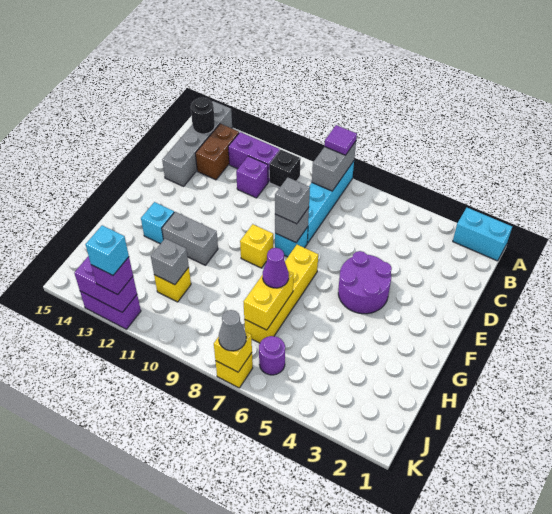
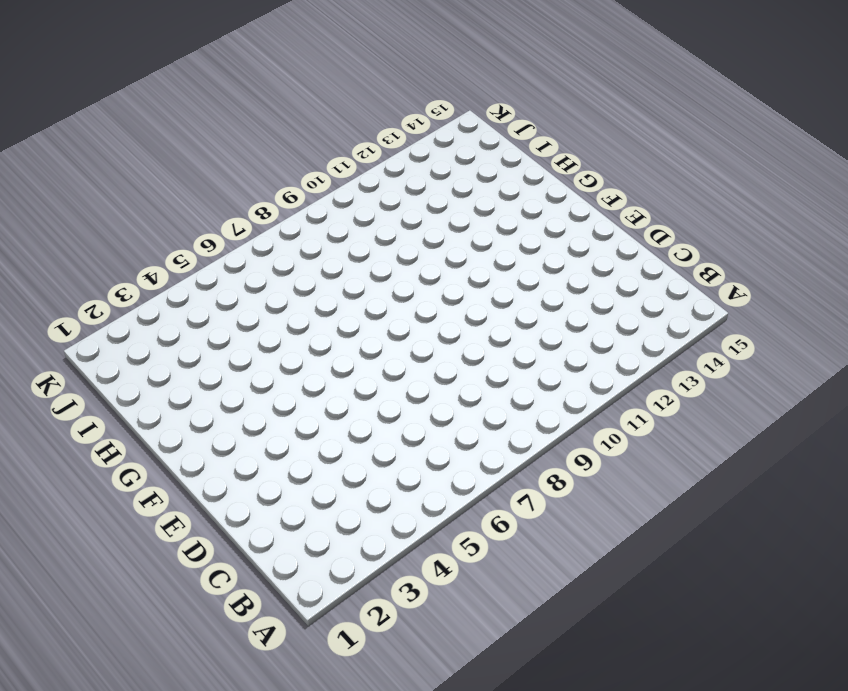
none -> cyan brick A1:A2 level 1
none -> cyan brick A8:D8 level 1
none -> grey brick A14:D14 level 1
none -> black brick B10 level 1

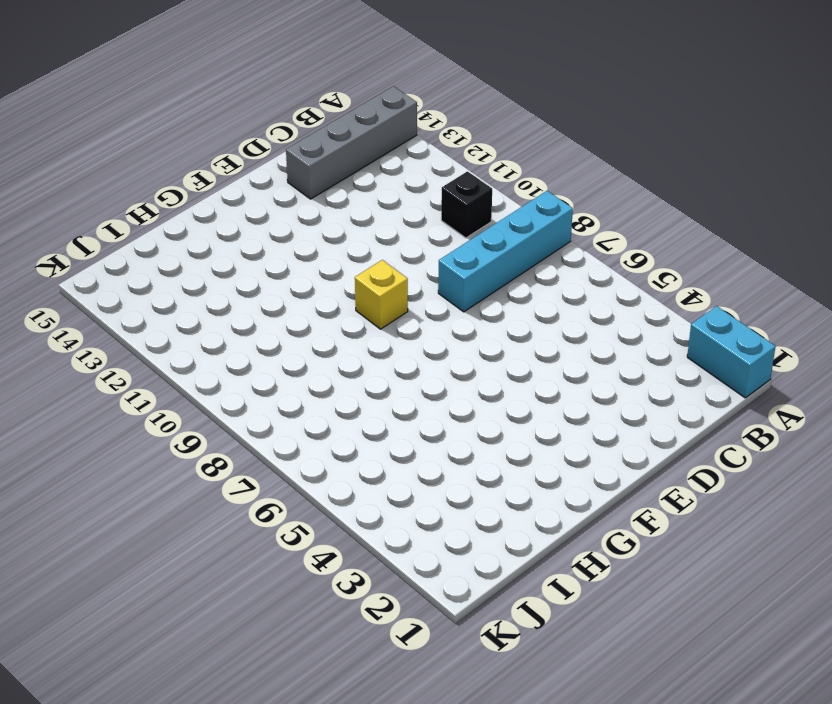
none -> purple brick B11:B12 level 1
none -> brown brick B13:C13 level 1
none -> purple brick C11 level 1
none -> purple round brick E4:F5 level 1

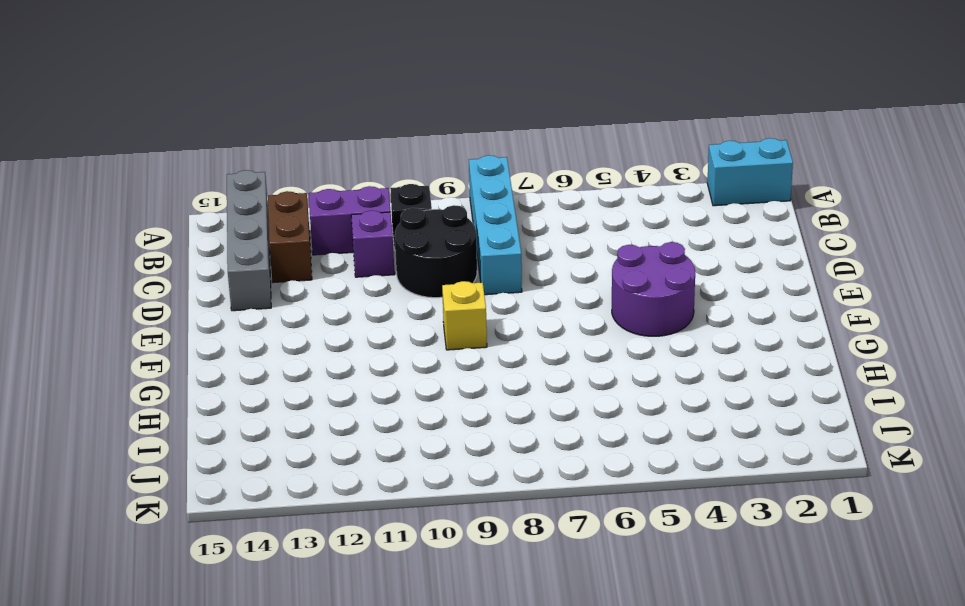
black round brick C9:D10 level 1 -> none
none -> cyan brick E8 level 1
none -> yellow brick F7:I7 level 1
none -> grey brick G11:G12 level 1
none -> cyan brick G13 level 1

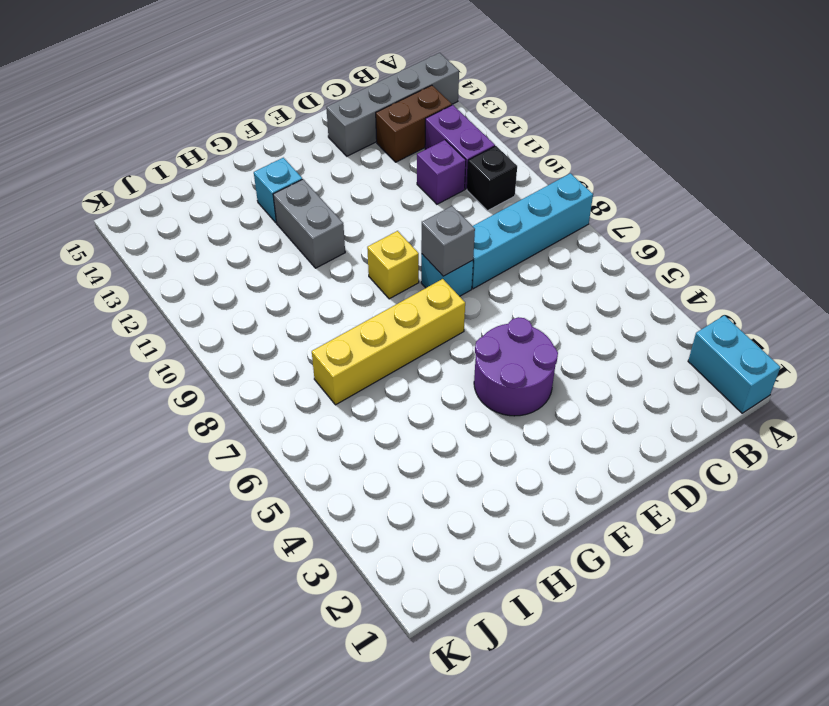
none -> yellow brick I11 level 1
none -> purple round brick J6 level 1
none -> yellow brick K7 level 1
none -> purple brick K12:K13 level 1

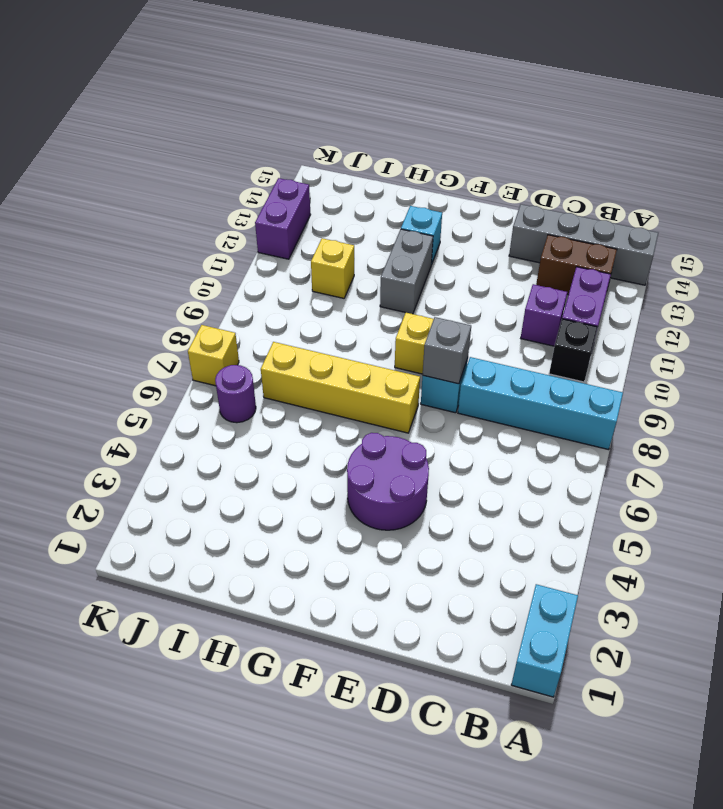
none -> grey brick A8:B8 level 2
none -> black round brick B14 level 2
none -> yellow brick H7:I7 level 2
none -> grey brick I11 level 2

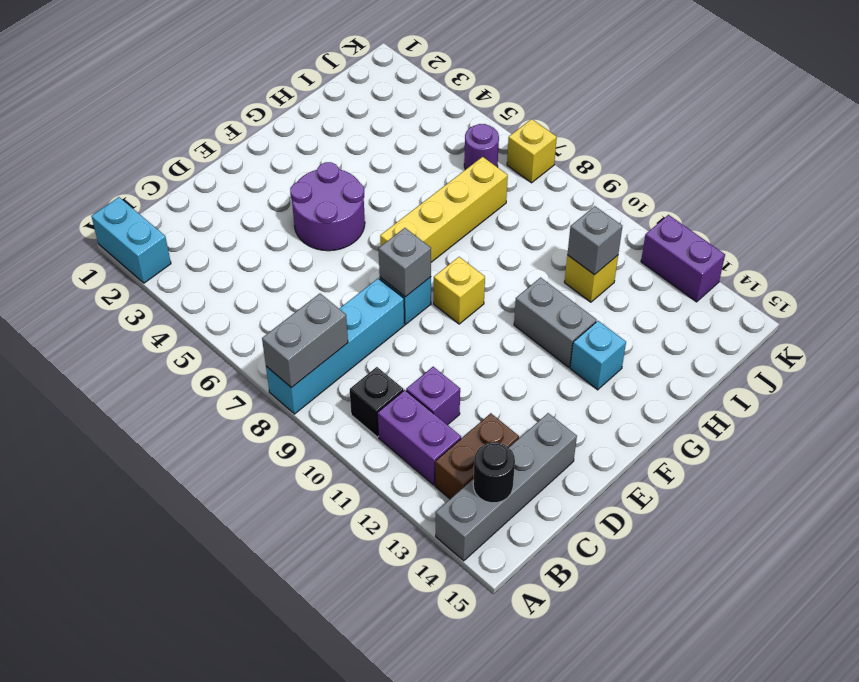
none -> yellow brick H7:I7 level 2
none -> yellow brick K7 level 2
none -> purple brick K12:K13 level 2
none -> purple tile A8 level 3

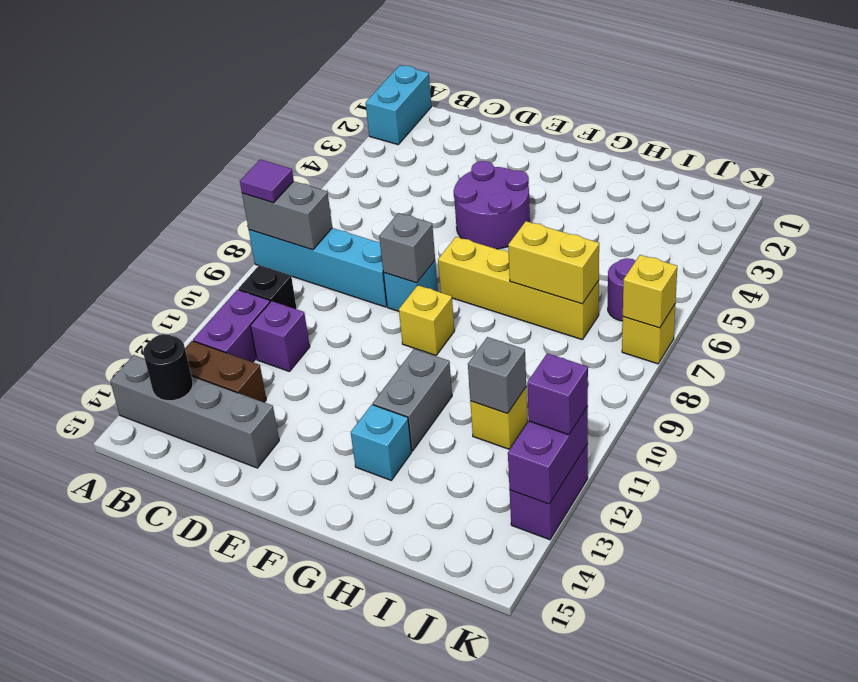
none -> grey brick E8 level 3
none -> purple cone H7 level 3
none -> grey cone K7 level 3
none -> cyan brick K12 level 4

